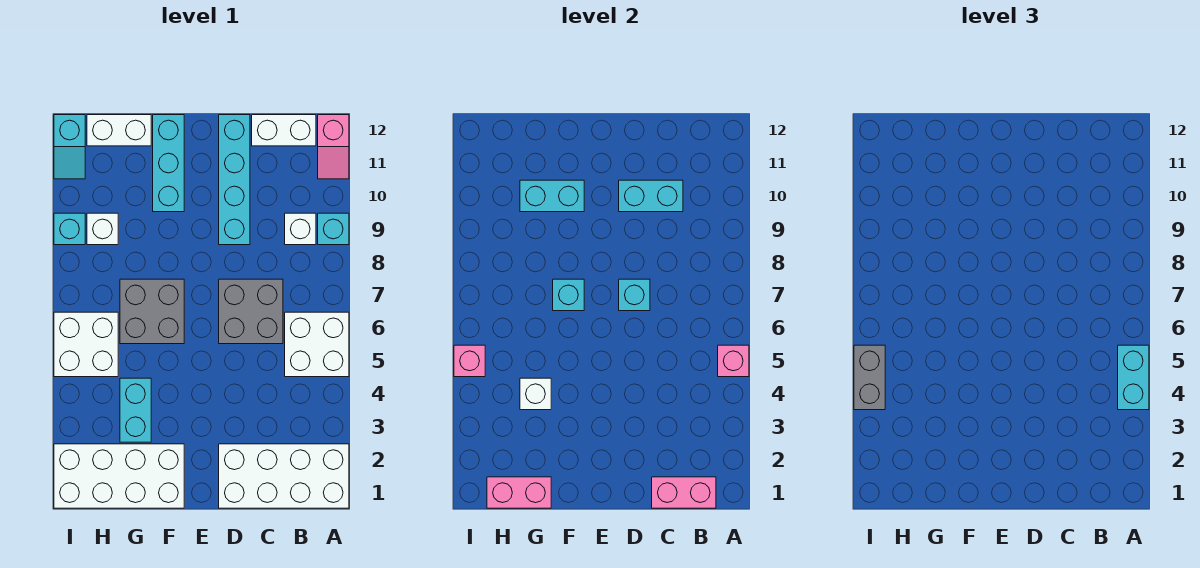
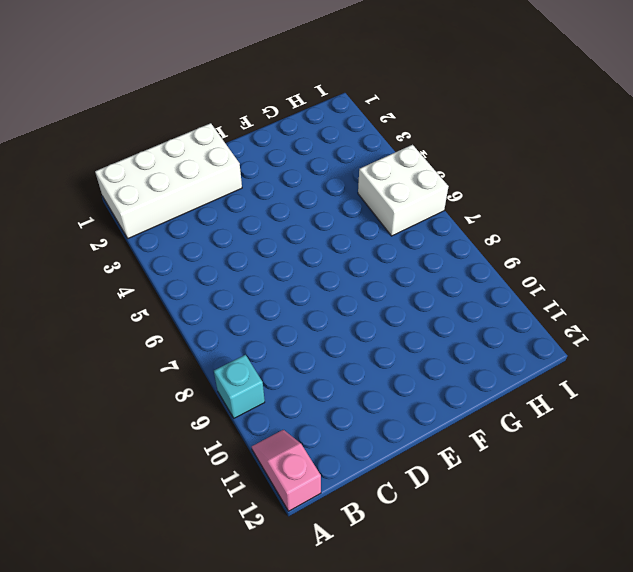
none -> white brick A5:B6 level 1
none -> white brick B9 level 1
none -> white brick B12:C12 level 1

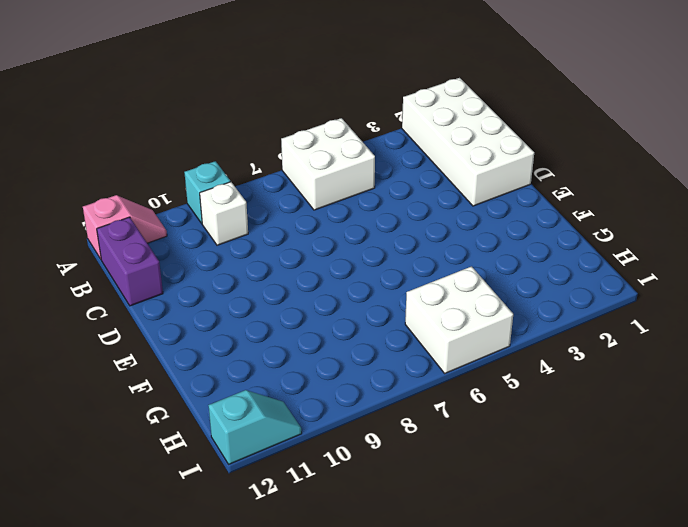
purple brick B12:C12 level 1 -> white brick B12:C12 level 1
none -> grey brick C6:D7 level 1
none -> cyan brick D9:D12 level 1
none -> white brick F1:I2 level 1

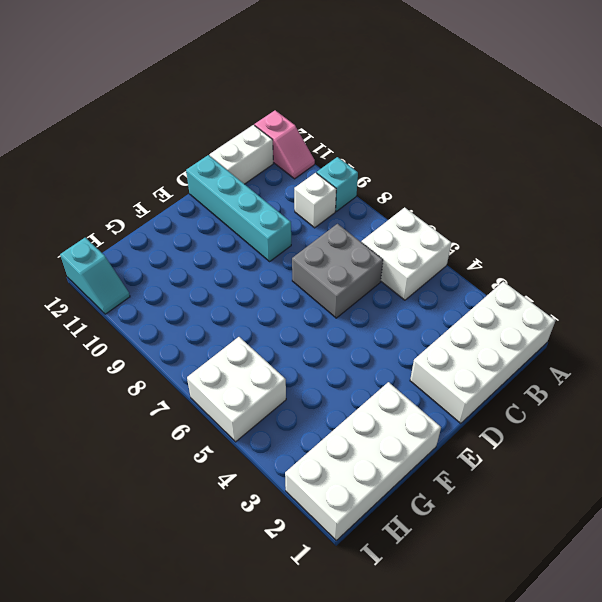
none -> grey brick F6:G7 level 1
none -> cyan brick F10:F12 level 1
none -> cyan brick G3:G4 level 1

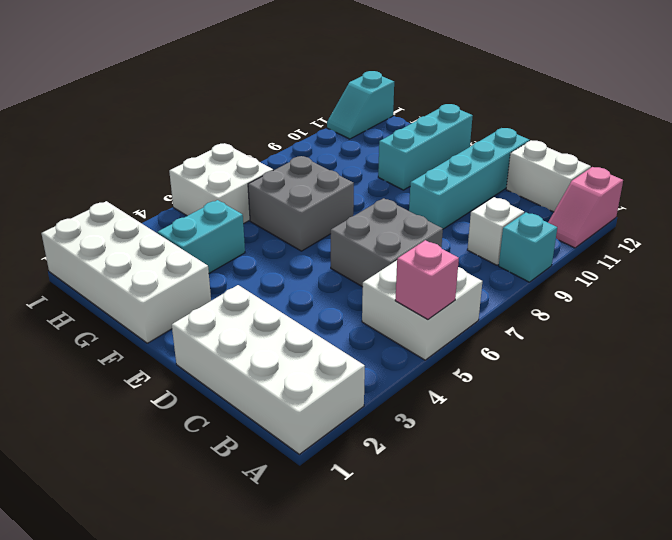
none -> white brick G12:H12 level 1
none -> white brick H9 level 1
none -> cyan brick I9 level 1

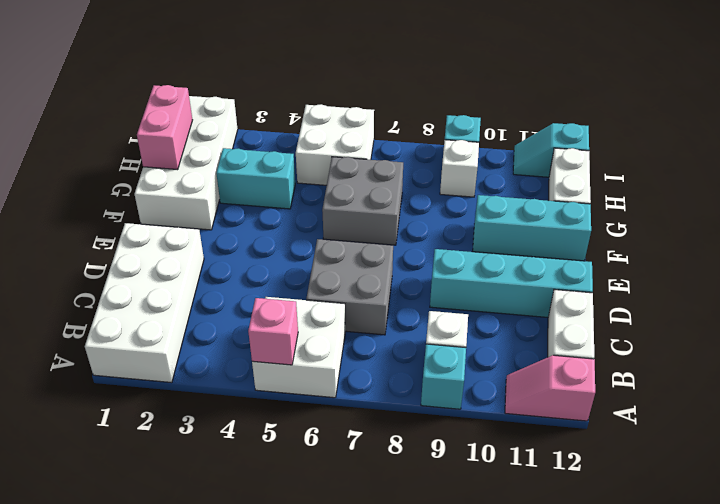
none -> pink brick B1:C1 level 2
none -> cyan brick C10:D10 level 2
none -> cyan brick D7 level 2

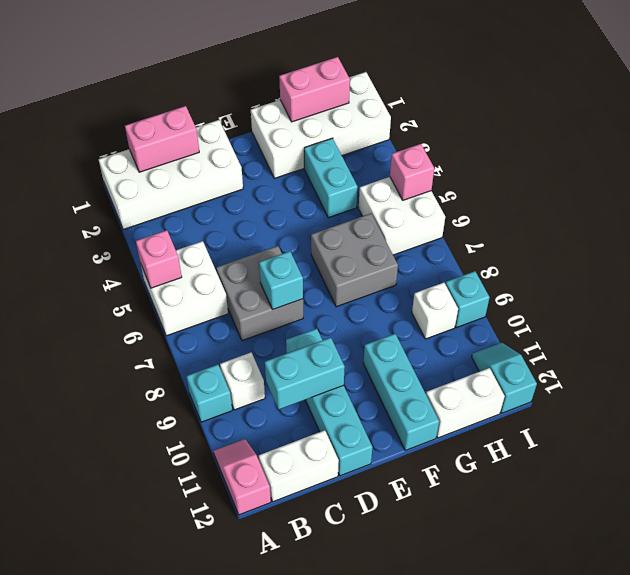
none -> cyan brick F7 level 2
none -> cyan brick F10:G10 level 2
none -> white brick G4 level 2

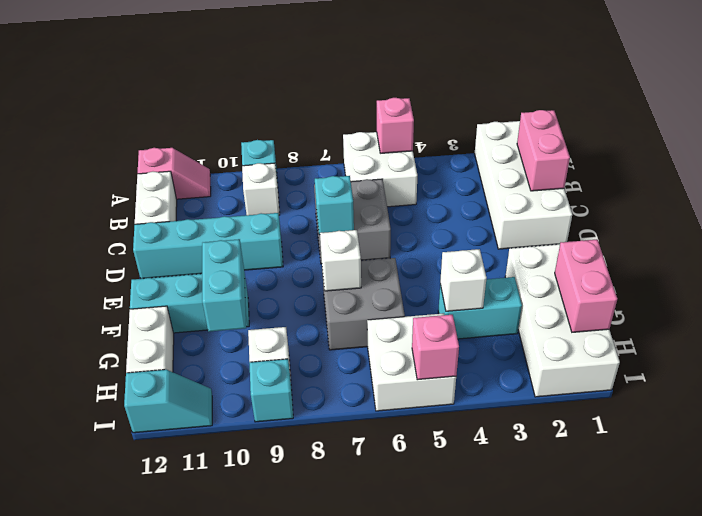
white brick F7 level 2 -> cyan brick F7 level 2
none -> cyan brick C10:D10 level 2
none -> cyan brick A4:A5 level 3
none -> grey brick I4:I5 level 3

